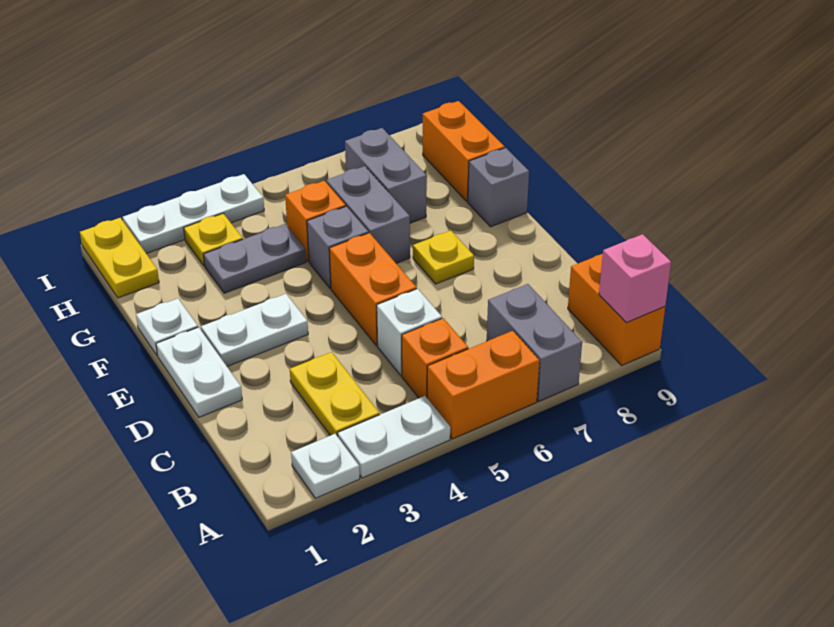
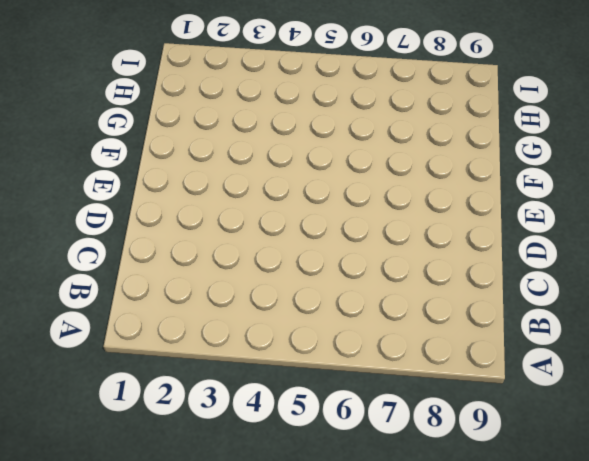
none -> white plate A2 level 1
none -> white plate A3:A4 level 1
none -> orange brick A5:A6 level 1

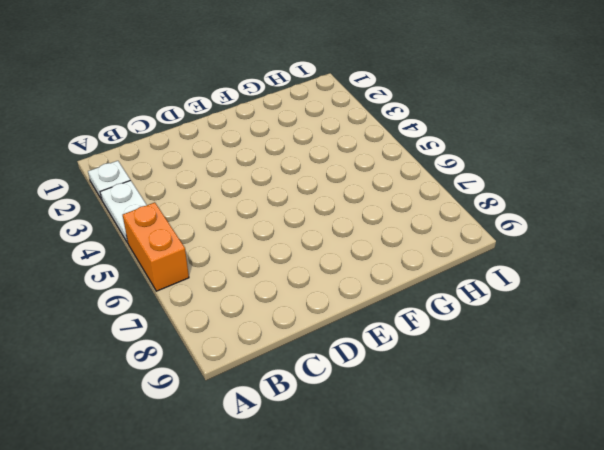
none -> grey brick A7:B7 level 1
none -> orange brick A9:B9 level 1
none -> yellow plate B3:C3 level 1

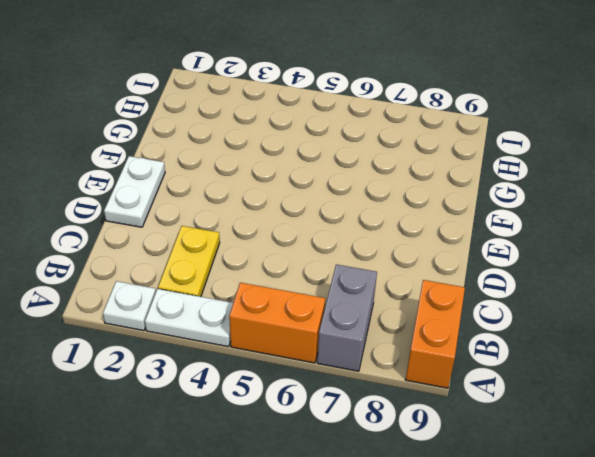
none -> orange brick B5 level 1
none -> white brick C5 level 1
none -> orange brick D5:E5 level 1

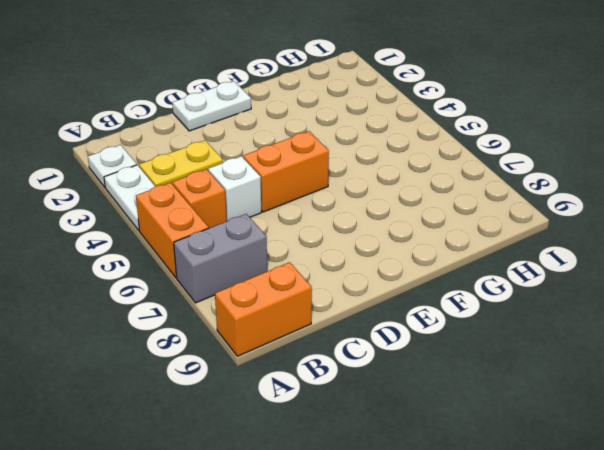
none -> white plate E2:E3 level 1
none -> yellow plate E7 level 1
none -> white plate F1 level 1

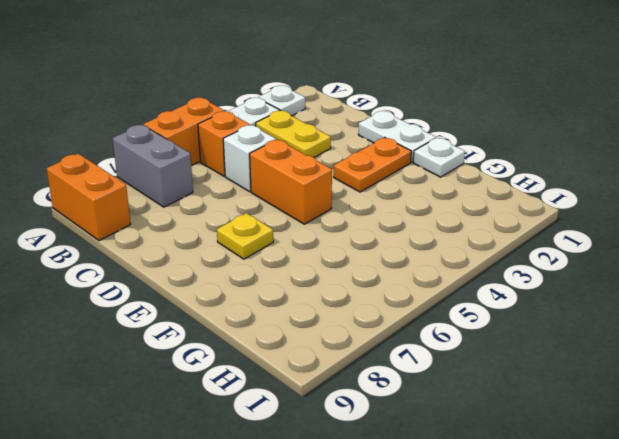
orange plate E2:E3 level 1 -> white plate E2:E3 level 1
none -> grey brick F5 level 1
none -> grey brick F6:G6 level 1
none -> grey brick F9 level 1

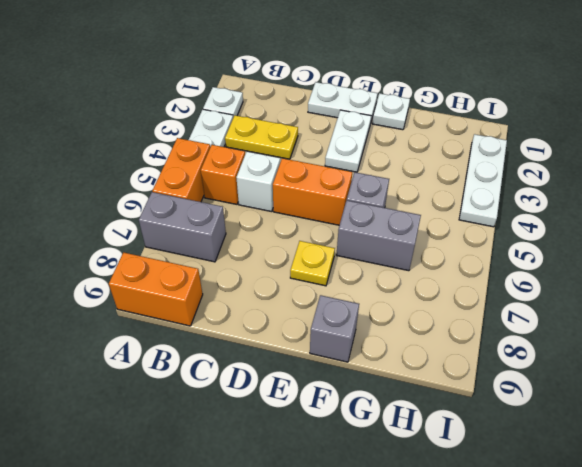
none -> grey plate G3:G4 level 1
none -> orange brick G5 level 1
none -> grey brick G7:H7 level 1

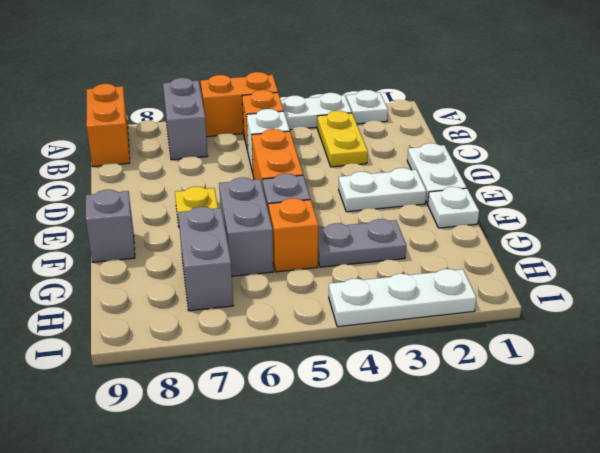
none -> orange brick G9:H9 level 1
none -> yellow plate H1:I1 level 1
none -> yellow plate H3 level 1

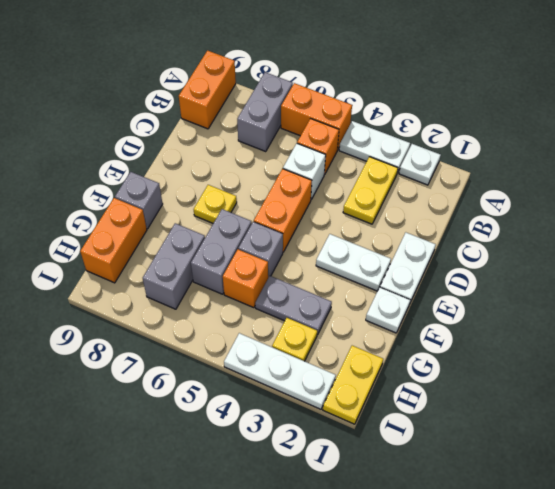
none -> pink brick A9 level 2

